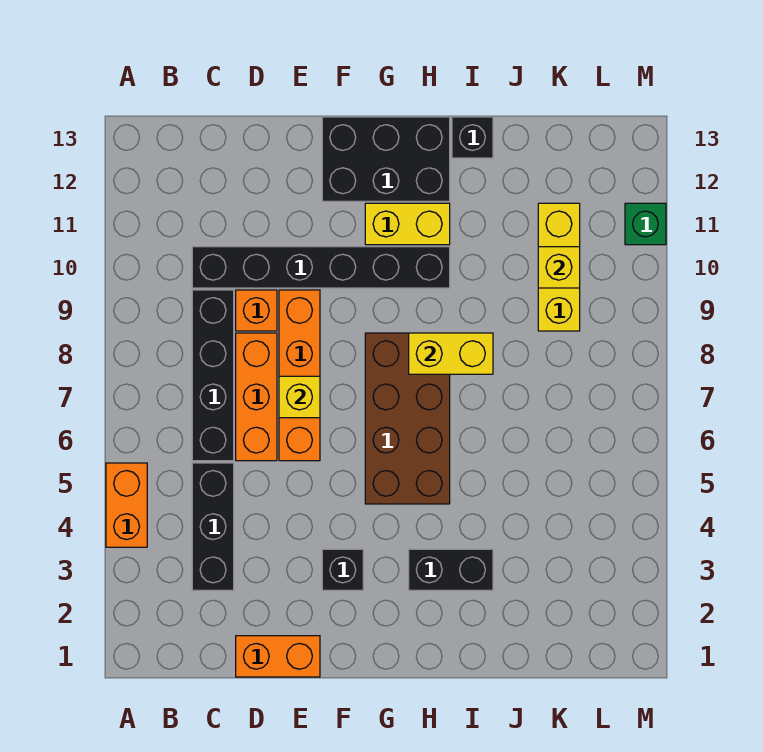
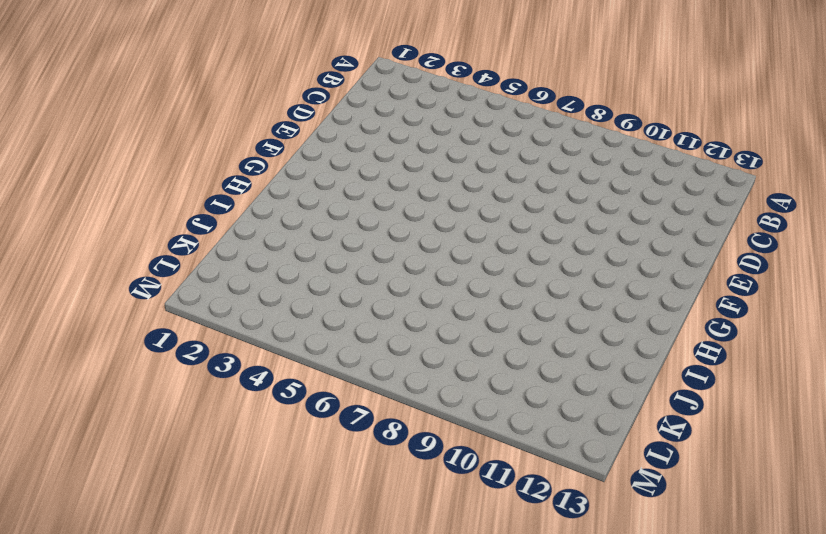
none -> orange brick A4:A5 level 1
none -> black brick C3:C5 level 1
none -> black brick C6:C9 level 1

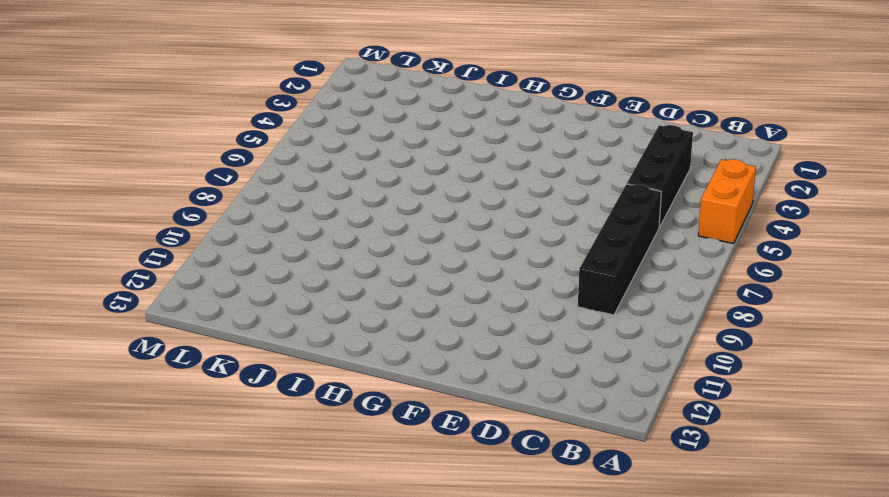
none -> black brick C10:H10 level 1
none -> orange brick D1:E1 level 1
none -> orange brick D6:D8 level 1

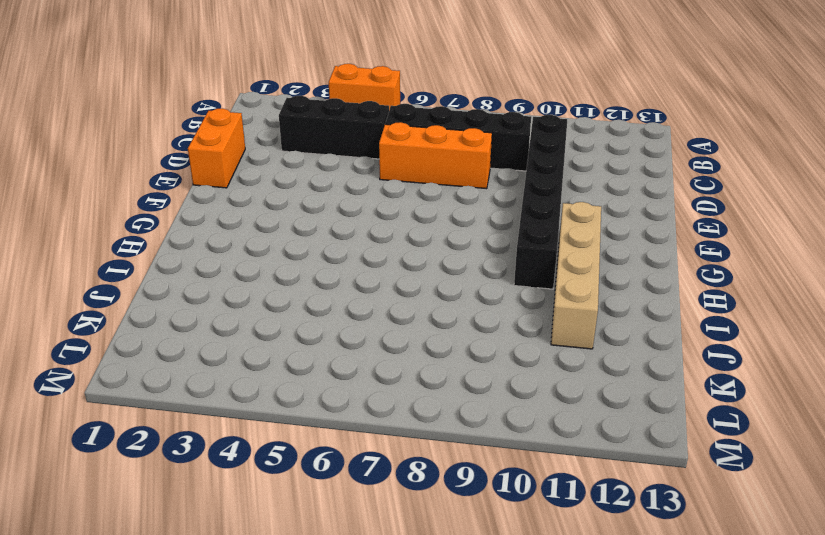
tan brick G11:J11 level 1 -> yellow brick G11:H11 level 1
none -> orange brick D9 level 1
none -> orange brick E6:E9 level 1
none -> black brick F3 level 1

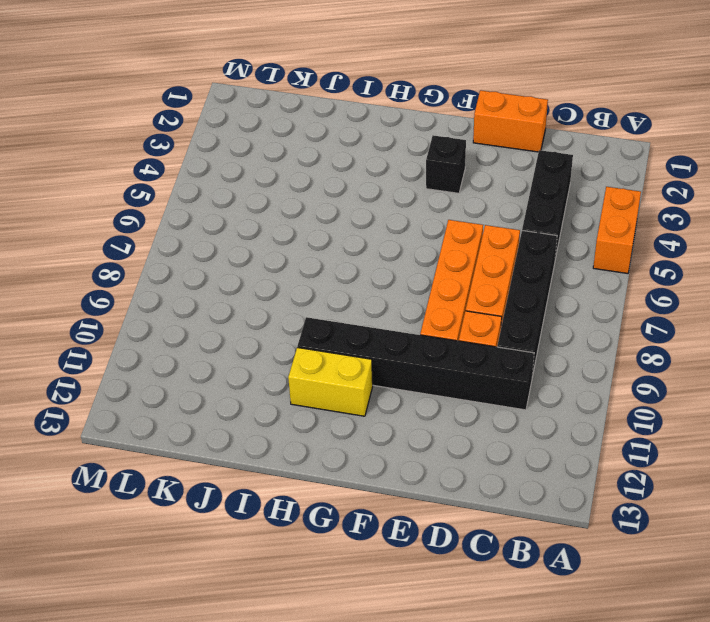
none -> black brick F12:H13 level 1
none -> brown brick G5:H8 level 1
none -> black brick H3:I3 level 1

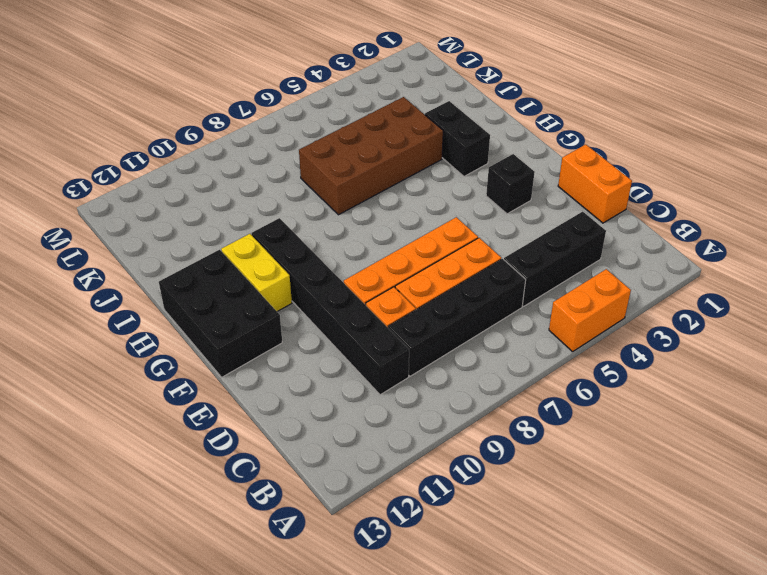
brown brick I4:J7 level 1 -> brown brick G5:H8 level 1
none -> black brick I13 level 1
none -> yellow brick K9:K11 level 1
none -> green brick M11 level 1

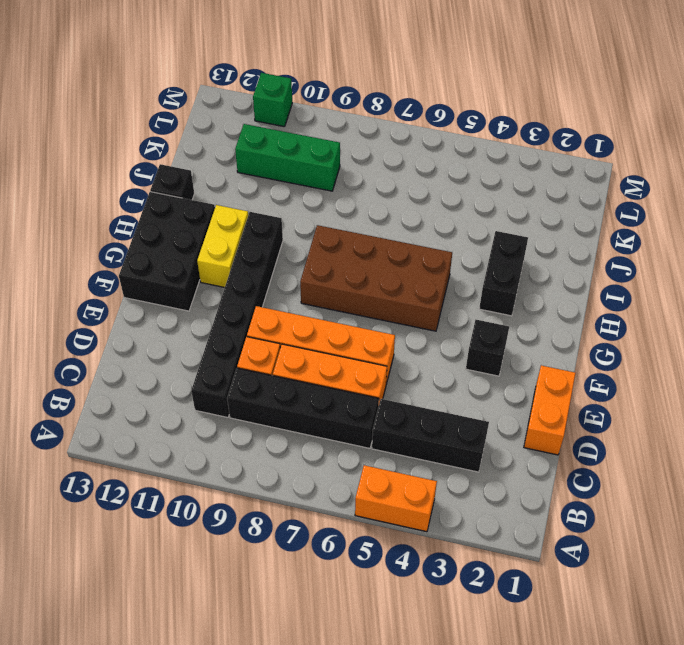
green brick K9:K11 level 1 -> yellow brick K9:K11 level 1
none -> yellow brick E7 level 2
none -> yellow brick H8:I8 level 2
none -> yellow brick K10 level 2

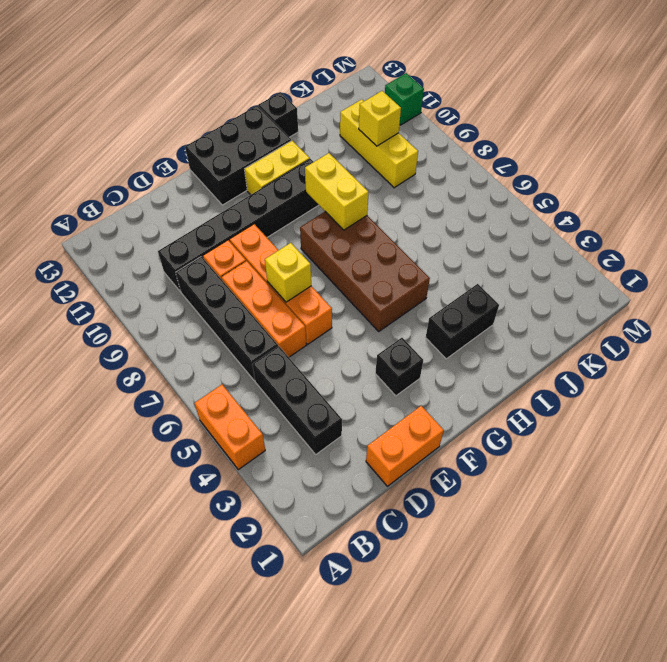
yellow brick H8:H9 level 2 -> yellow brick H8:I8 level 2

